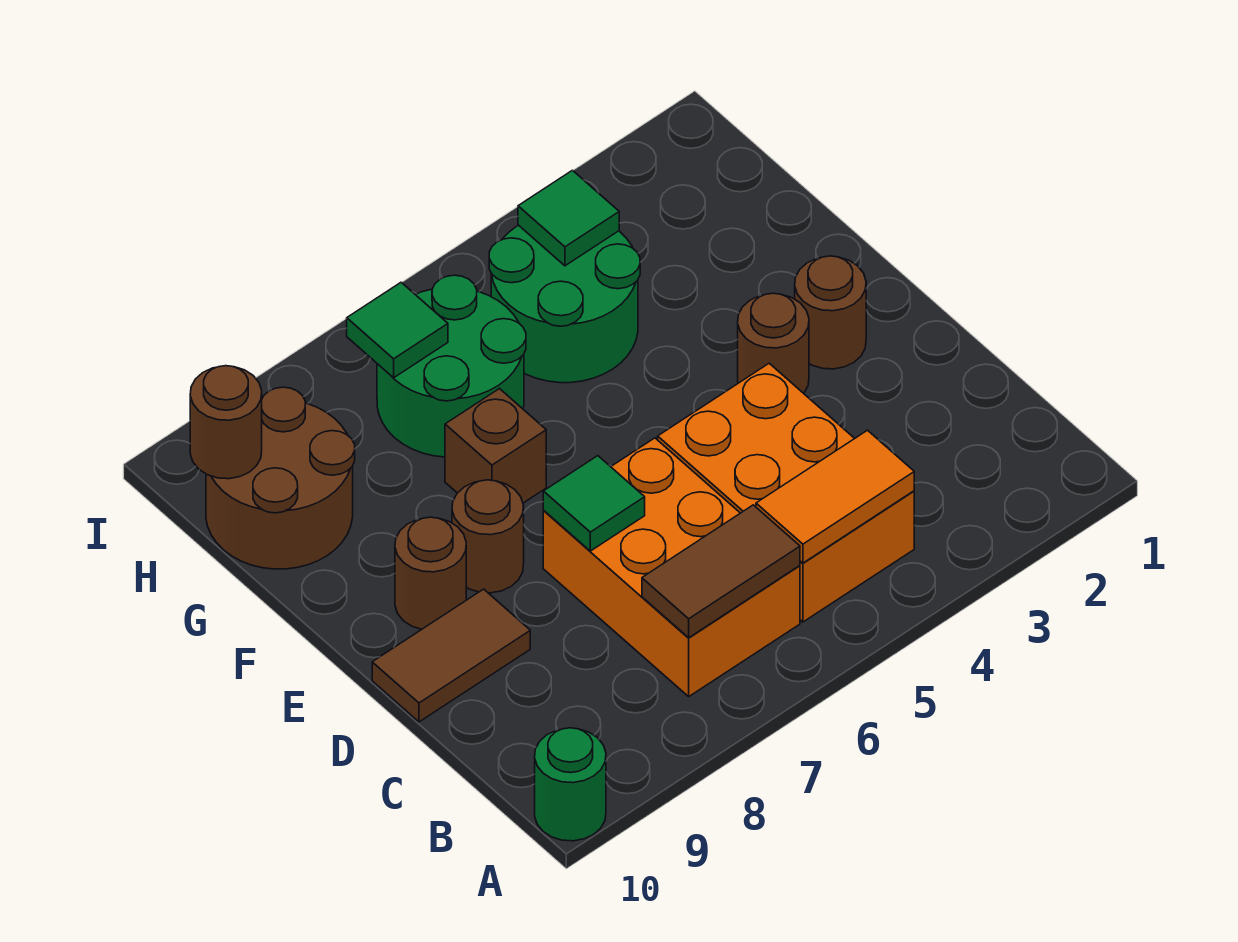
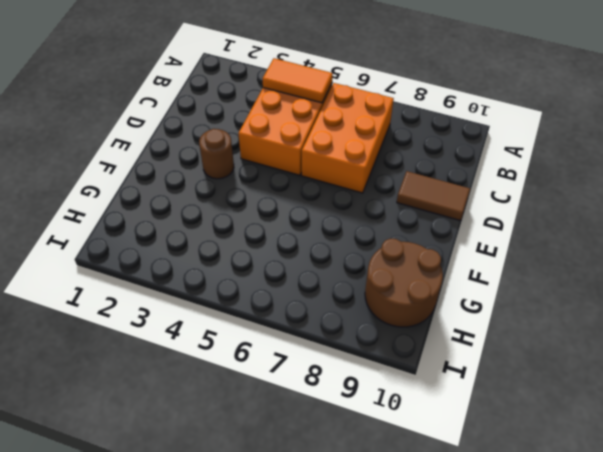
none -> green round brick A10 level 1
none -> brown round brick E2 level 1
none -> brown round brick E8 level 1

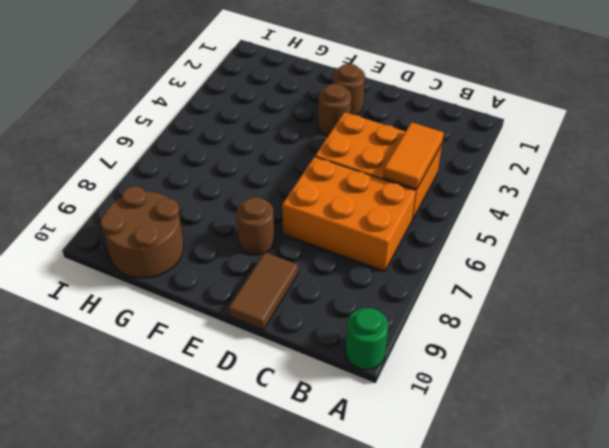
none -> brown round brick E9 level 1
none -> brown brick F7 level 1
none -> green round brick G4:H5 level 1

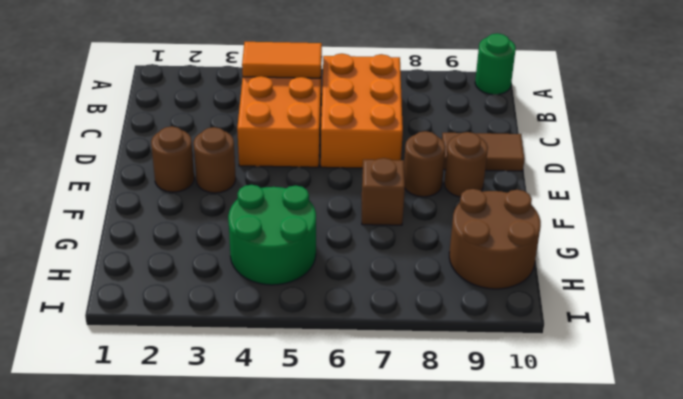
none -> green round brick G6:H7 level 1
none -> brown tile B6:B7 level 2
none -> green tile D7 level 2

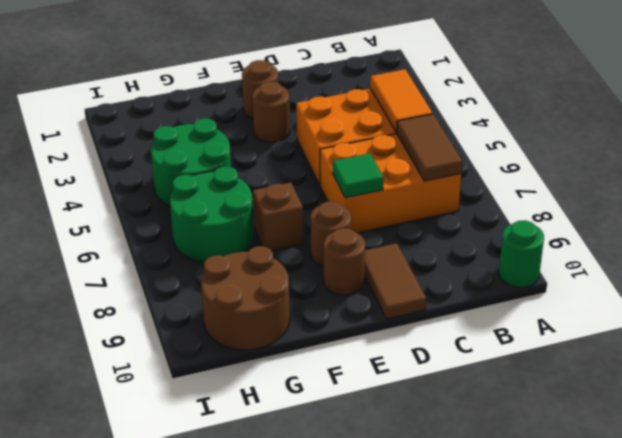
none -> green tile H4 level 2
none -> green tile H7 level 2
none -> brown round brick H10 level 2

